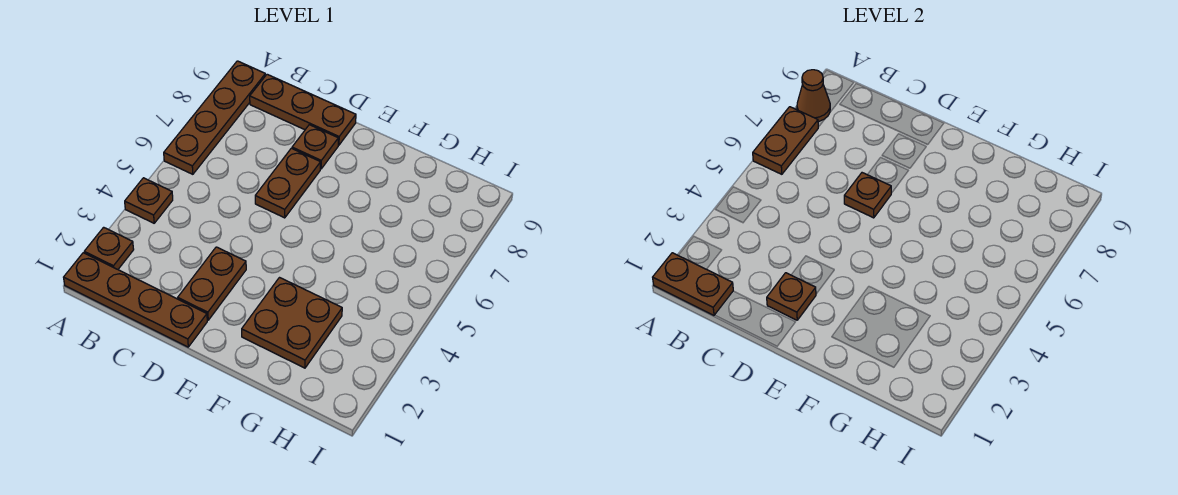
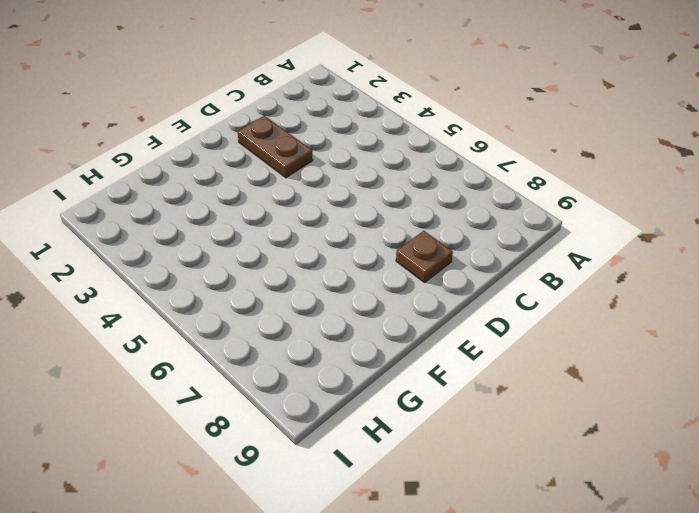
none -> brown plate A1:D1 level 1
none -> brown plate A2 level 1
none -> brown plate A4 level 1

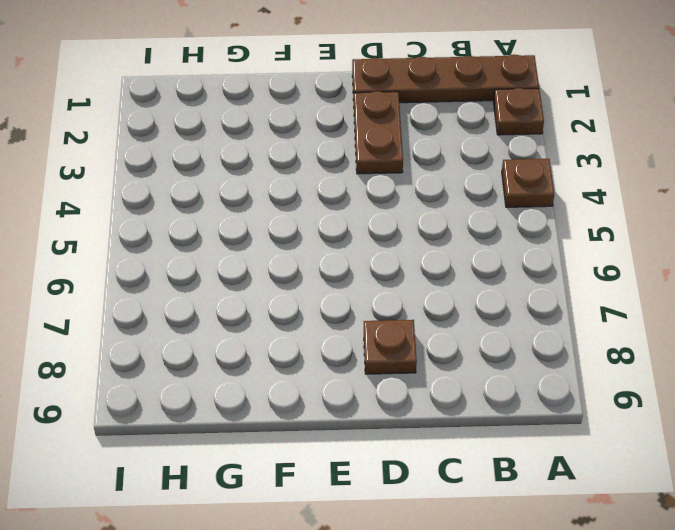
none -> brown plate A6:A9 level 1
none -> brown plate B9:D9 level 1
none -> brown plate D6:D7 level 1

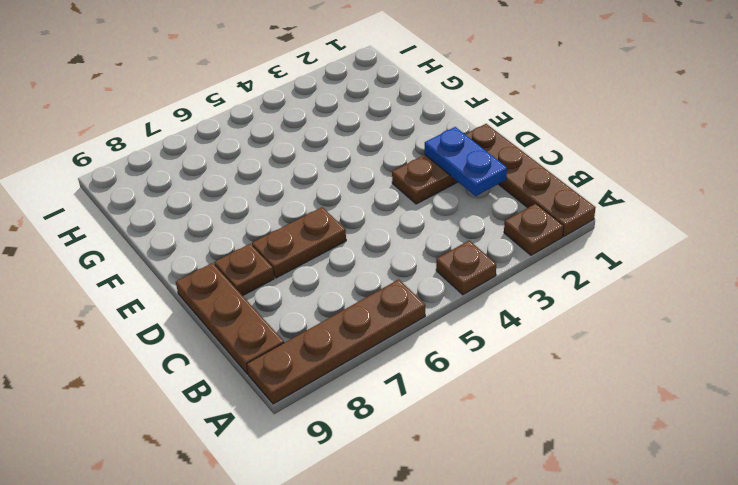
blue plate C2:D2 level 2 -> brown plate D2 level 2
none -> brown plate F2:G3 level 1
none -> brown plate A1:B1 level 2
none -> brown plate A6:A7 level 2

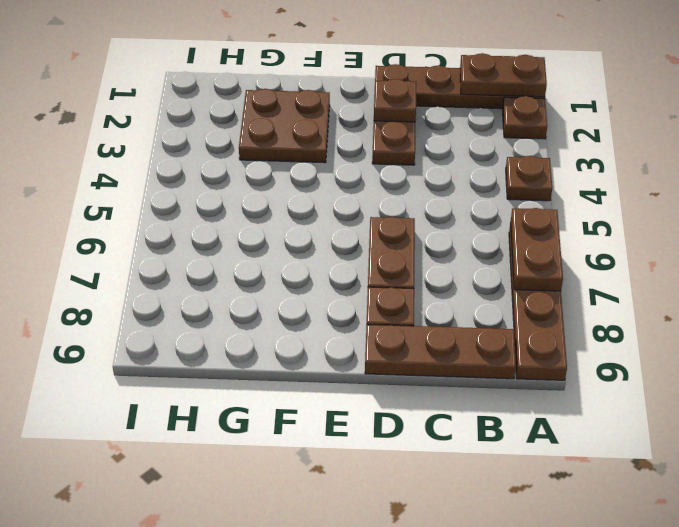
none -> brown cone A8 level 2
none -> brown plate D6 level 2

